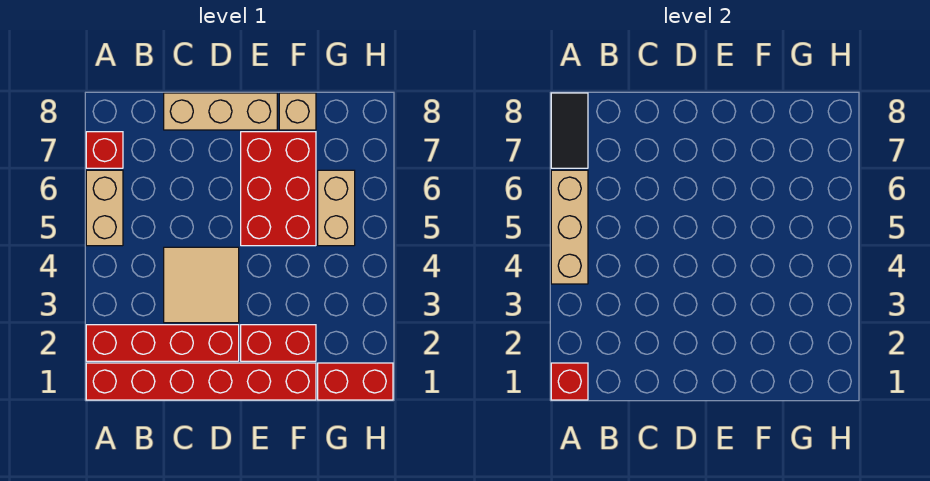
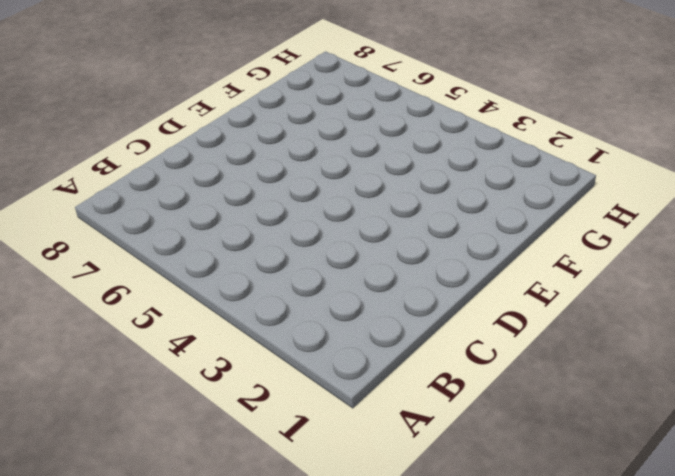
none -> red brick A1:F1 level 1
none -> red brick A2:D2 level 1
none -> tan brick A5:A6 level 1

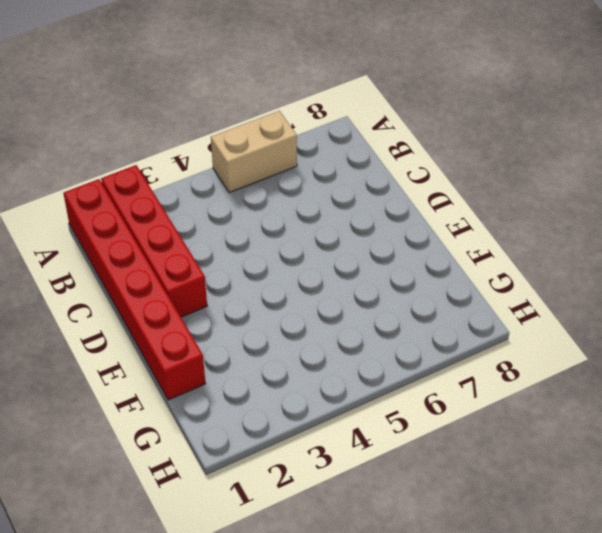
none -> red brick A7 level 1
none -> tan tile C3:D4 level 1
none -> tan brick C8:E8 level 1

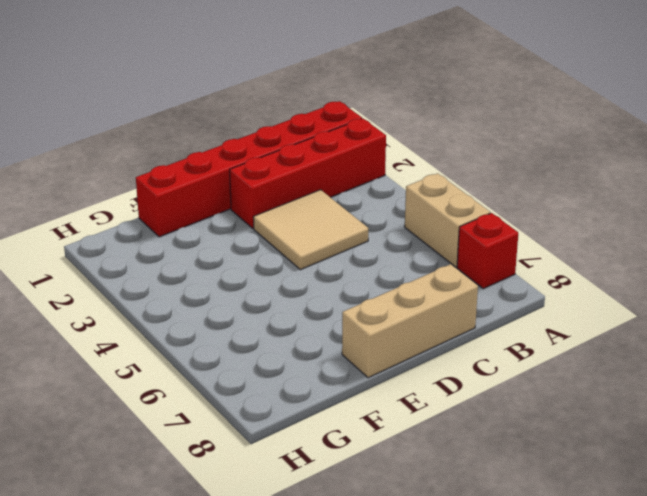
none -> red brick E2:F2 level 1
none -> red brick E5:F7 level 1
none -> tan brick F8 level 1

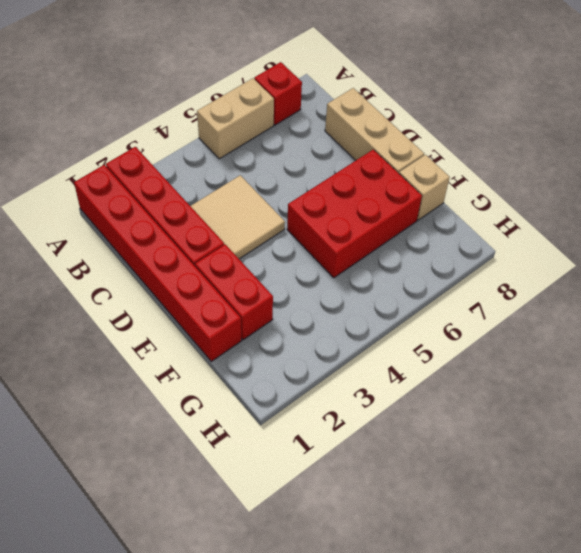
none -> red brick G1:H1 level 1
none -> tan brick G5:G6 level 1
none -> red brick A1 level 2

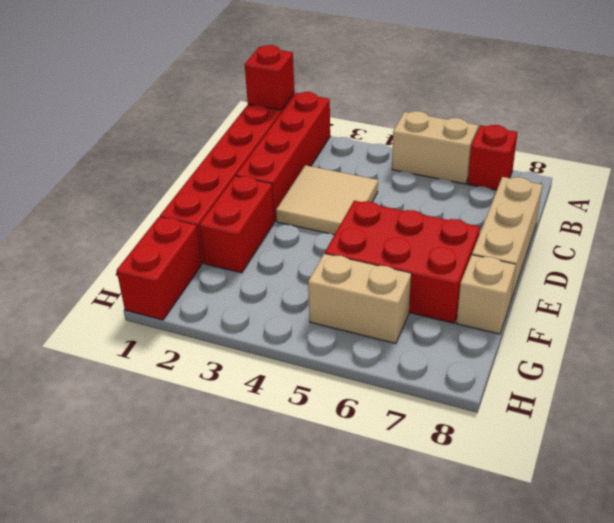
none -> tan brick A4:A6 level 2
none -> black tile A7:A8 level 2

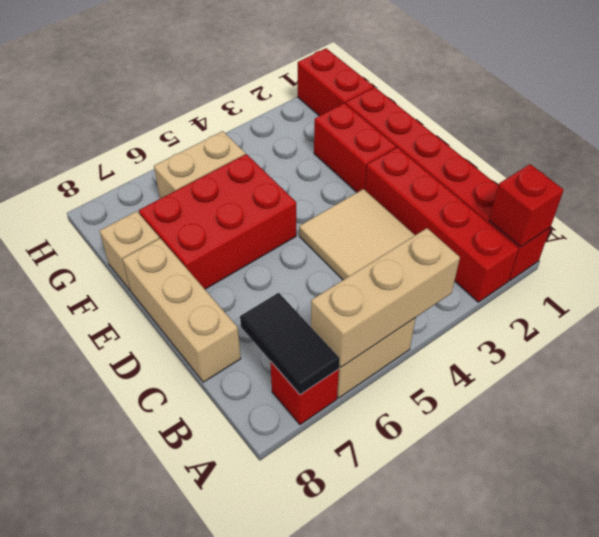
black tile A7:B7 level 2 -> black tile A7:A8 level 2

